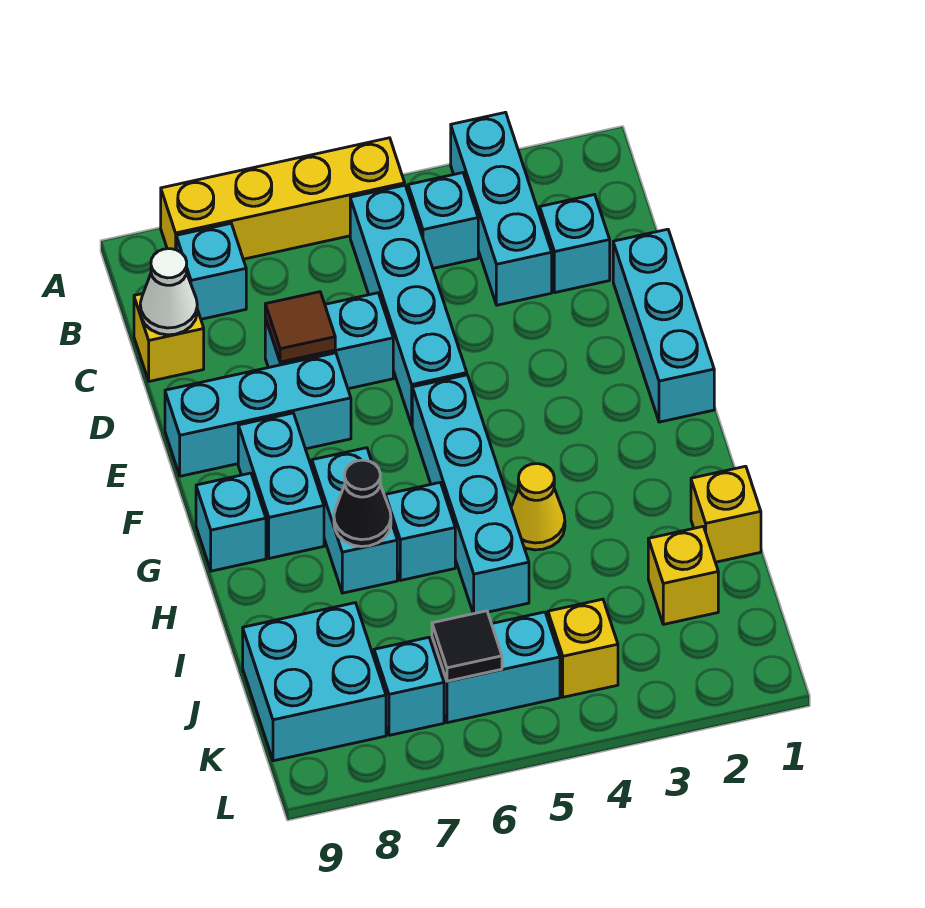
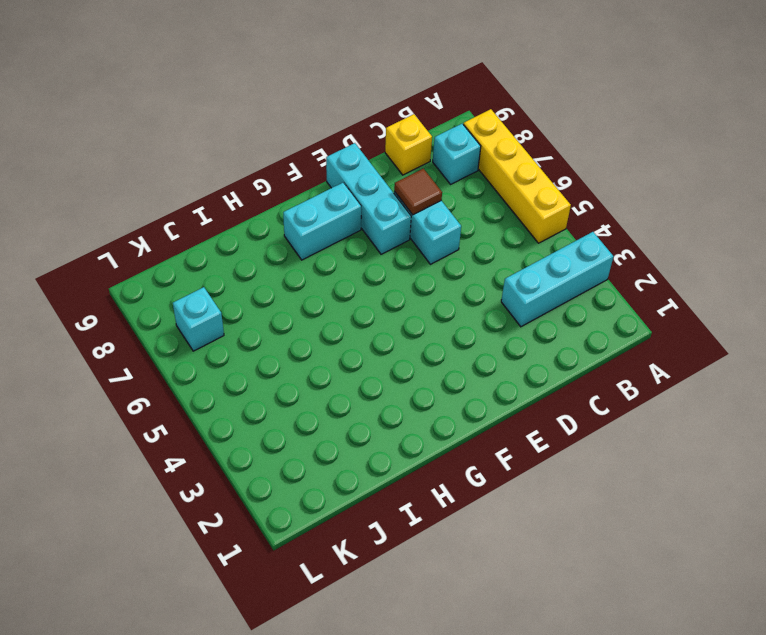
none -> cyan brick B4 level 1
none -> cyan brick B5:E5 level 1
none -> cyan brick C2 level 1

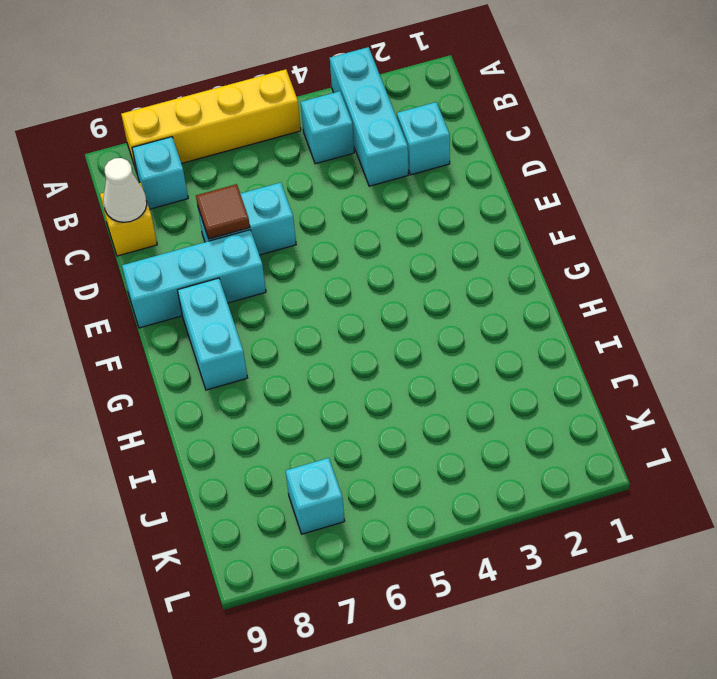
none -> cyan brick B5:E5 level 1
none -> cyan brick D1:F1 level 1
none -> cyan brick F5:I5 level 1

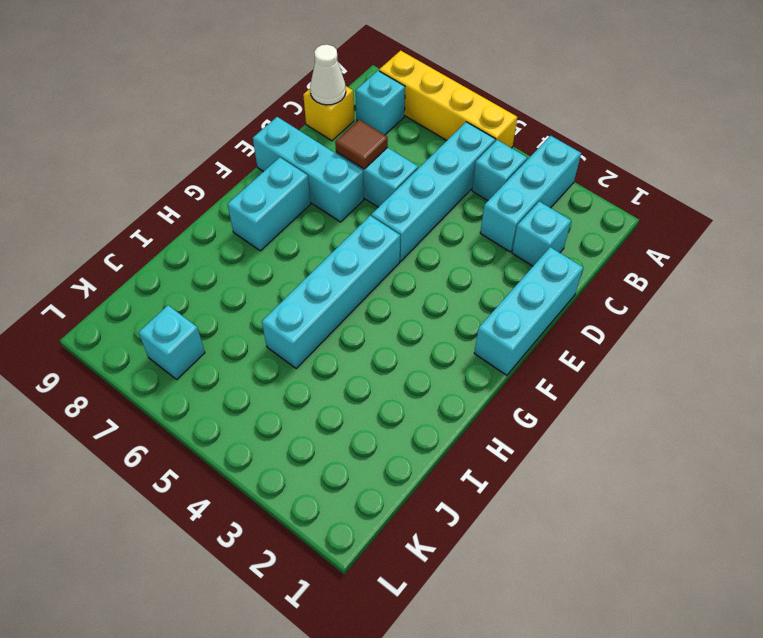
none -> cyan brick G7:H7 level 1
none -> cyan brick G9 level 1
none -> yellow cone H4 level 1

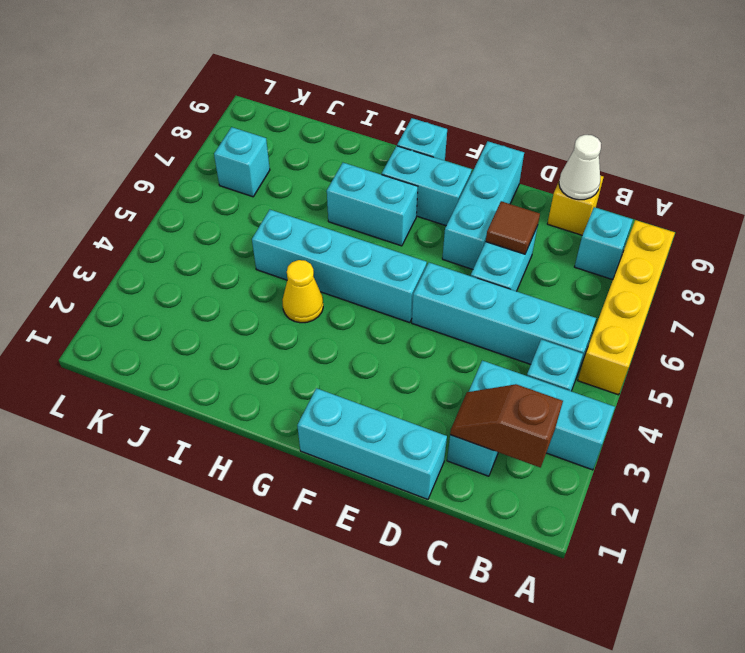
brown slope B2:C2 level 2 top B -> none
none -> cyan brick H6 level 1
none -> yellow brick I1 level 1
none -> yellow brick J2 level 1

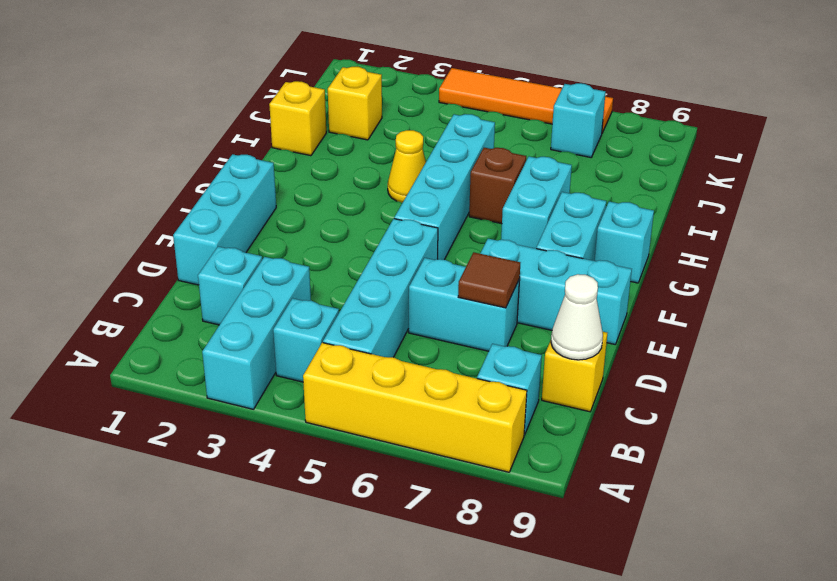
brown brick H6 level 1 -> cyan brick H6 level 1
orange tile L4:L7 level 1 -> none
none -> cyan brick J8:K9 level 1
none -> yellow brick K4 level 1
none -> cyan brick K5:K6 level 1

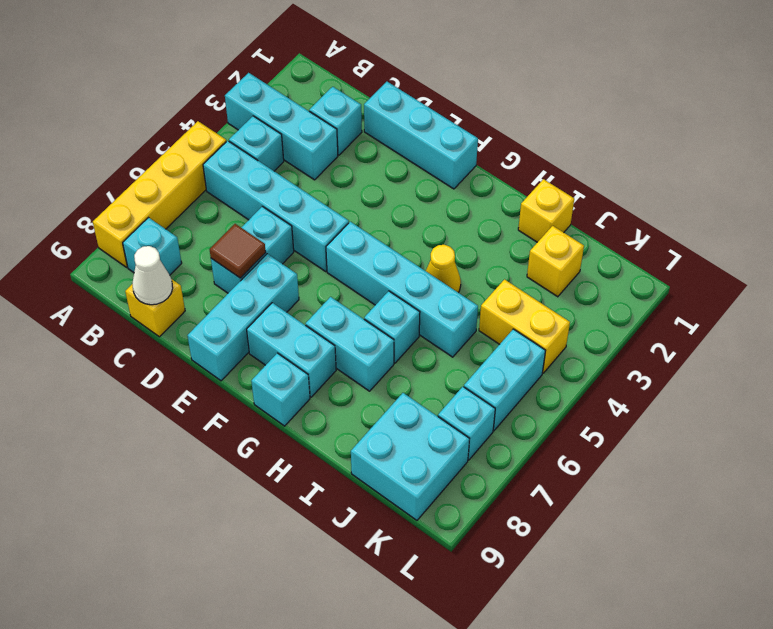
yellow brick J4:K4 level 1 -> yellow brick K4 level 1
none -> black cone H7 level 2
none -> black tile K6 level 2

